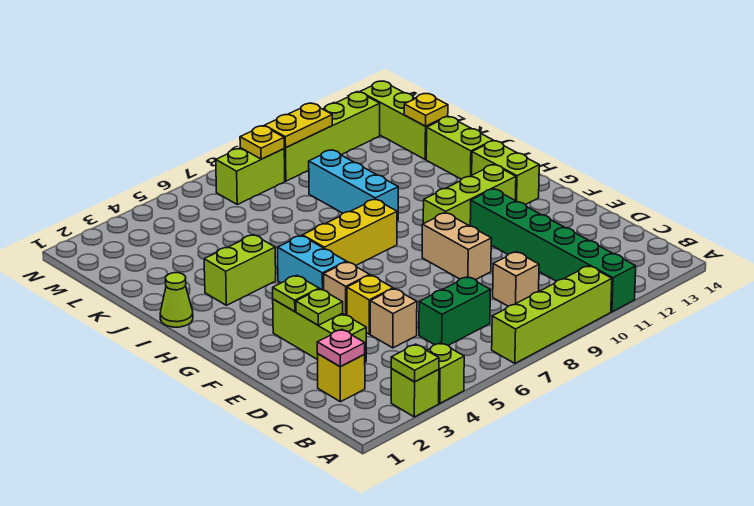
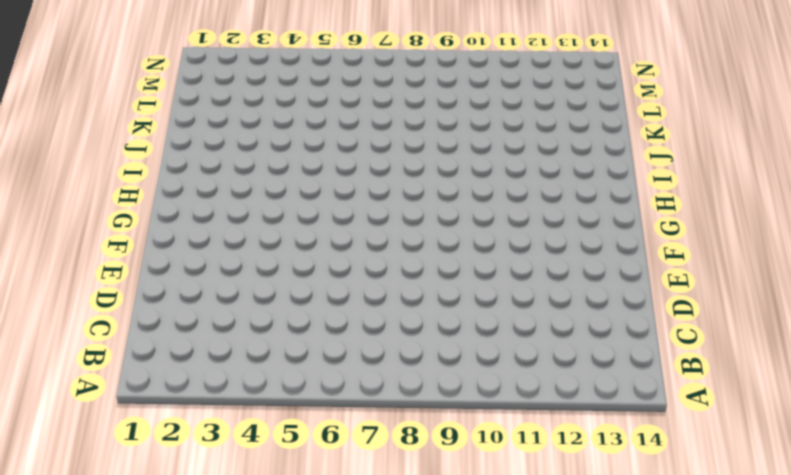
none -> lime brick A3 level 1
none -> lime brick A4 level 1
none -> lime brick A7:A10 level 1
none -> green brick A11:F11 level 1

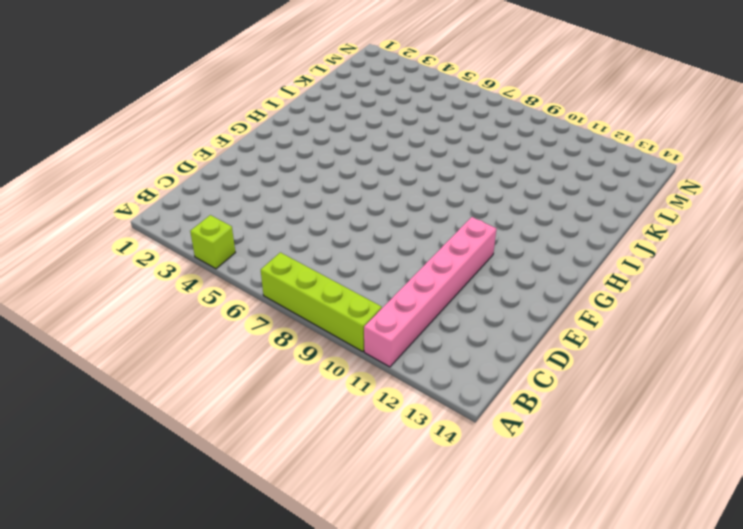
pink brick A11:F11 level 1 -> green brick A11:F11 level 1
none -> lime brick A3 level 1
none -> yellow brick C2 level 1
none -> green brick C6:C7 level 1
none -> tan brick C9 level 1

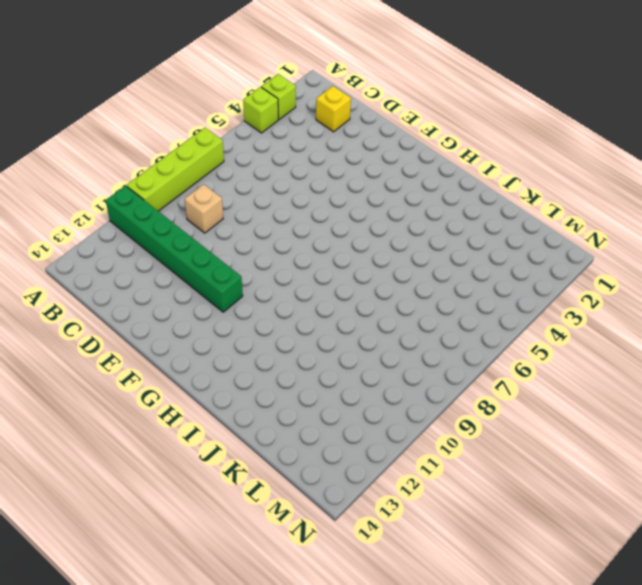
none -> green brick C6:C7 level 1
none -> lime brick D3:F3 level 1
none -> tan brick D5 level 1
none -> yellow brick E5 level 1

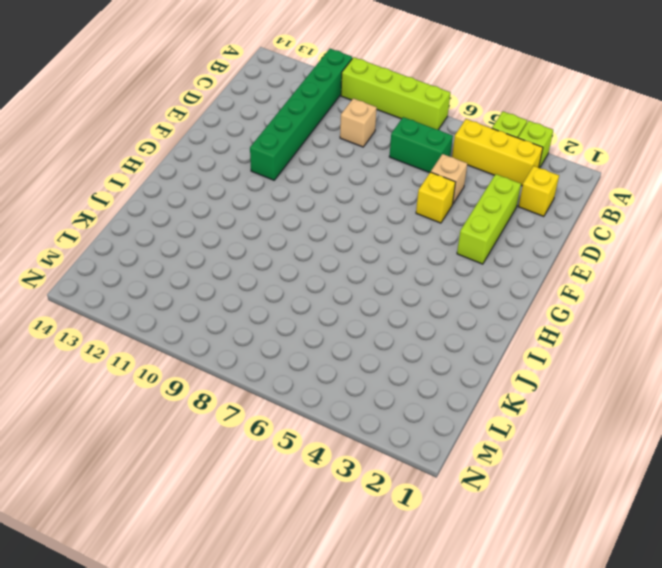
yellow brick B3:B5 level 1 -> yellow brick H6:H8 level 1
none -> tan brick E9:F9 level 1
none -> tan brick F5 level 1
none -> cyan brick G5:H5 level 1
none -> lime brick G10:G12 level 1

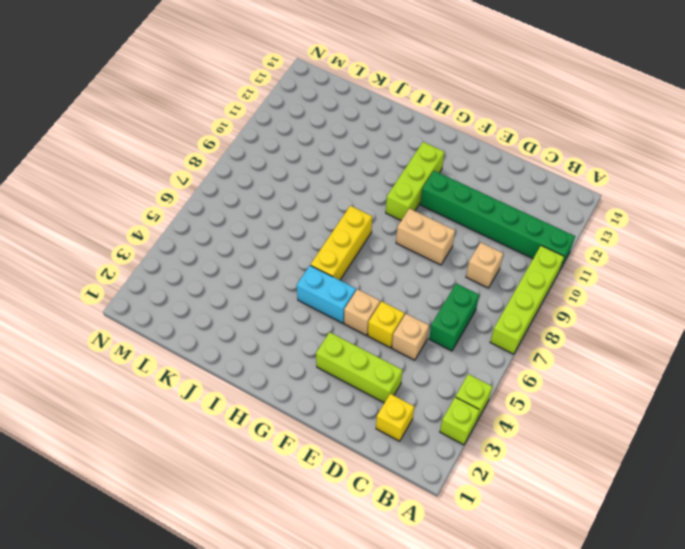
none -> lime brick G13:H13 level 1
none -> lime cone I1 level 1
none -> lime brick I3:I4 level 1
none -> cyan brick I9:K9 level 1

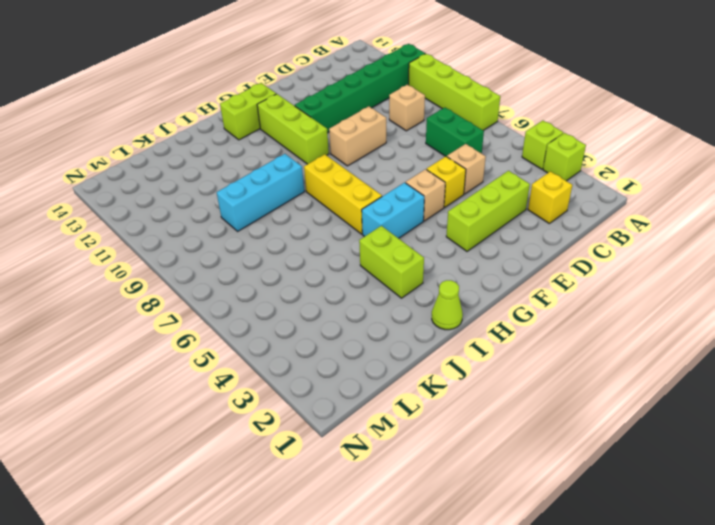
none -> lime brick I13:J13 level 1
none -> lime brick K13:M13 level 1
none -> lime brick M7:M8 level 1
none -> lime brick M9:M12 level 1

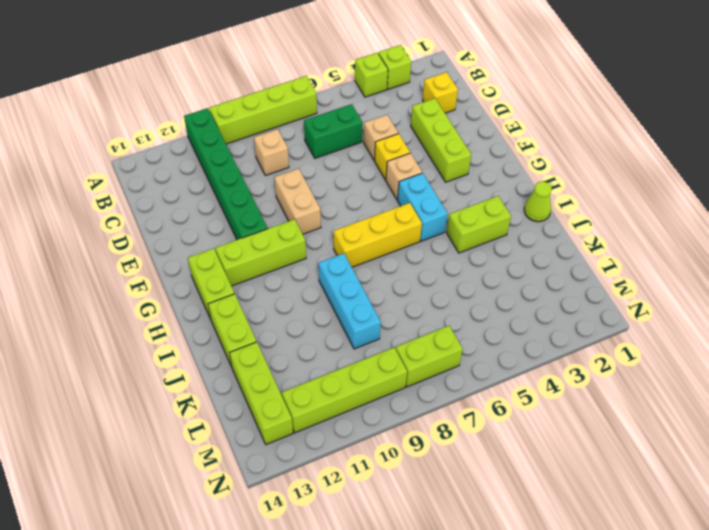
none -> lime plate A3 level 2
none -> pink plate C2 level 2
none -> lime plate E3 level 2
none -> lime plate F3 level 2

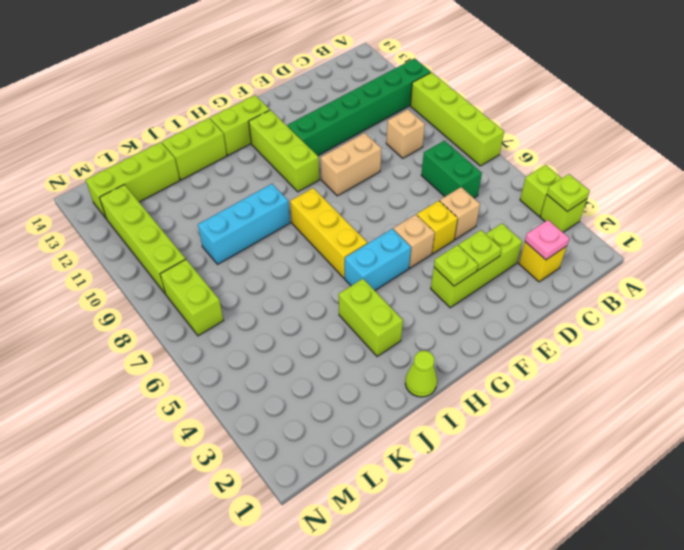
none -> yellow plate K13 level 2
none -> yellow plate M8 level 2
none -> yellow plate M9:M10 level 2

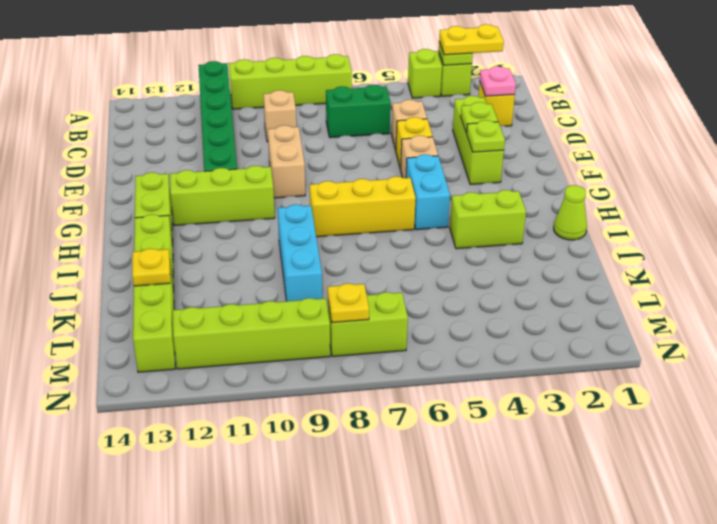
yellow plate A2:A3 level 3 -> yellow plate M9:M10 level 2

